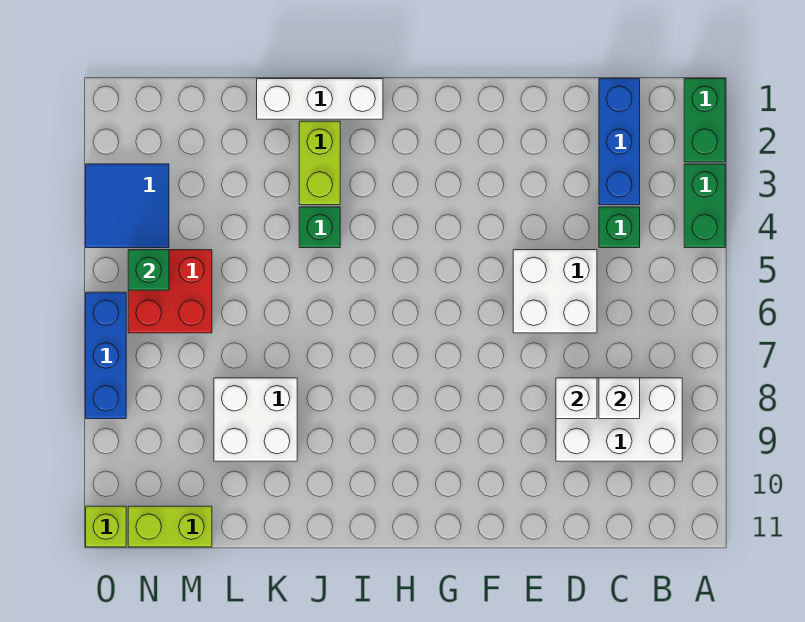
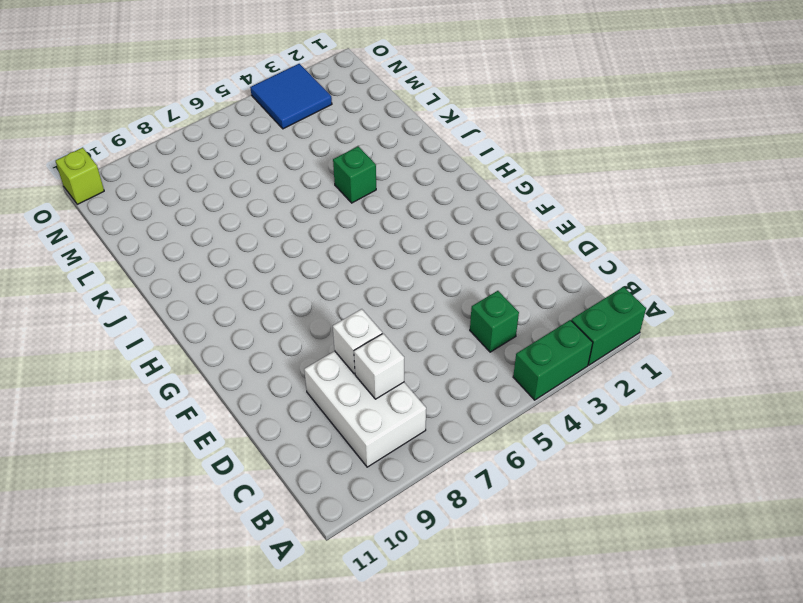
none -> blue brick C1:C3 level 1
none -> white brick D5:E6 level 1
none -> white brick I1:K1 level 1

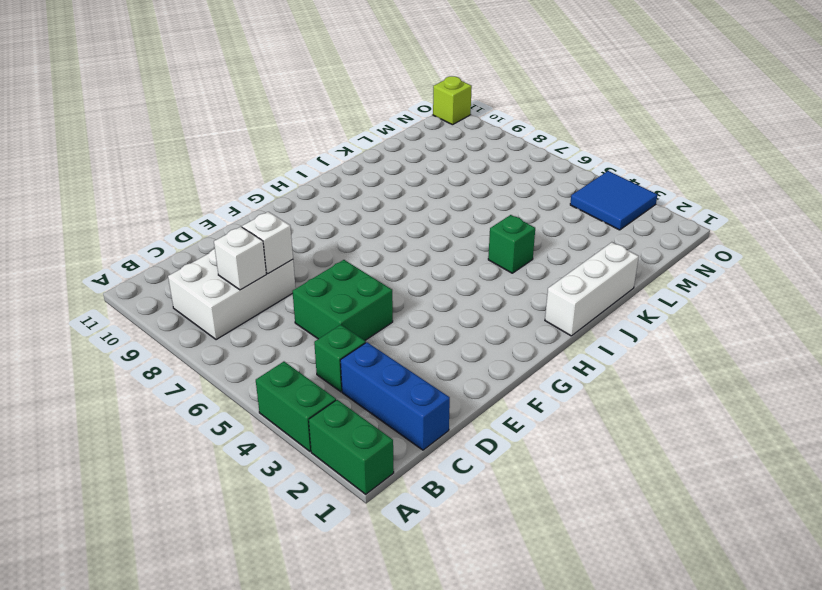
green brick D5:E6 level 1 -> white brick D5:E6 level 1
none -> lime brick J2:J3 level 1
none -> white brick K8:L9 level 1
none -> red brick M5:N6 level 1

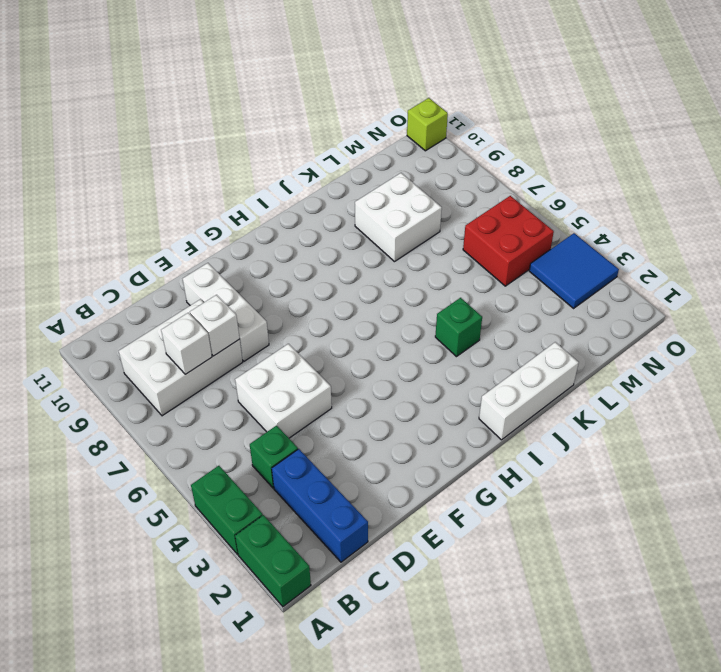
white brick E8:E10 level 1 -> none
none -> lime brick J2:J3 level 1
none -> lime brick M11:N11 level 1
none -> blue brick O6:O8 level 1

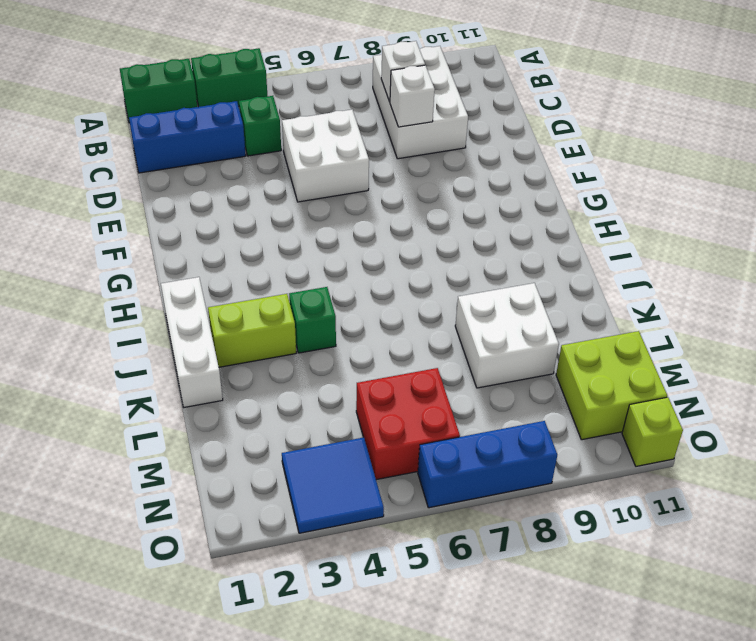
lime brick M10:N11 level 1 -> lime brick M11:N11 level 1
none -> green brick N5 level 2

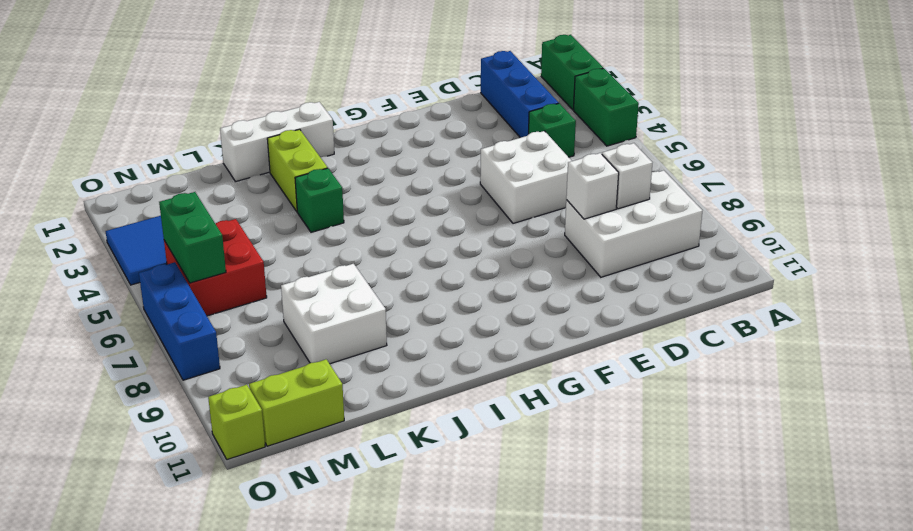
green brick N5:N6 level 2 -> green brick N5 level 2

